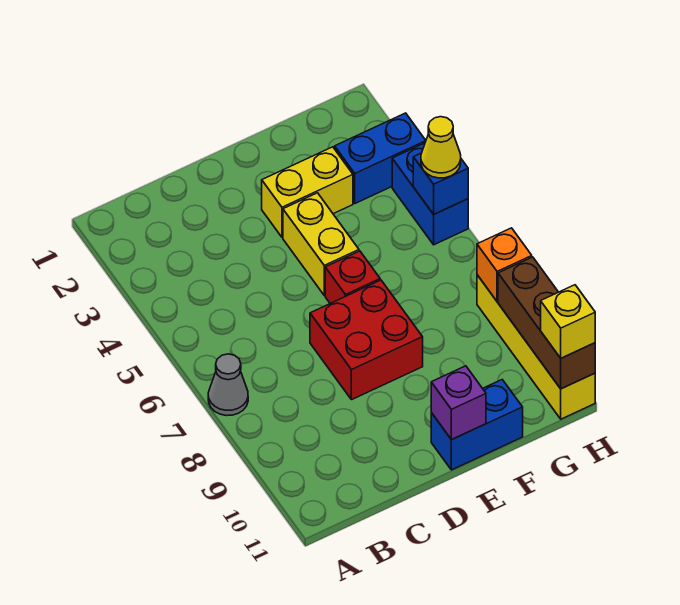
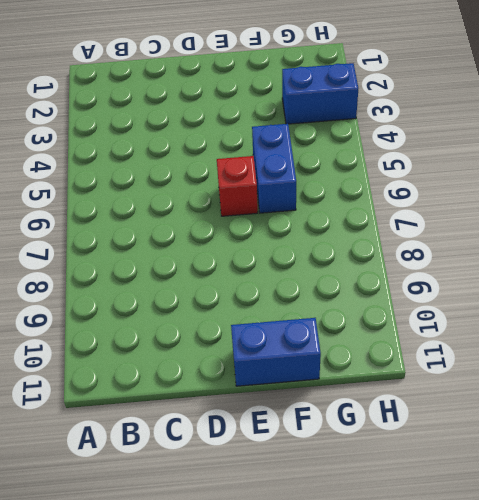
blue brick F5:F6 level 1 -> blue brick H4:H5 level 1
none -> grey cone A7 level 1
none -> red brick D7:E8 level 1
none -> yellow brick E3:F3 level 1

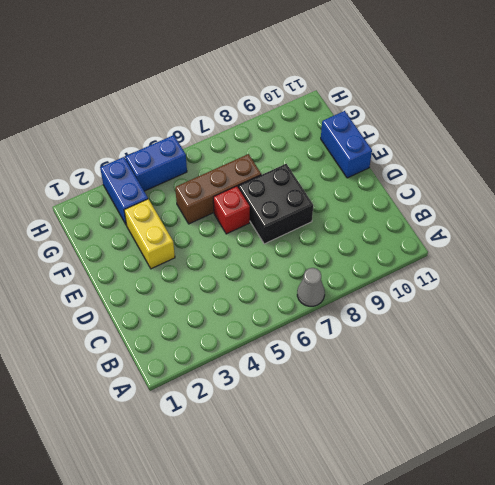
black brick D7:E8 level 1 -> red brick D7:E8 level 1
brown brick F5:F7 level 1 -> brown brick H9:H11 level 2
none -> yellow brick E4:E5 level 1
none -> yellow brick H8:H11 level 1
none -> purple brick E11 level 2

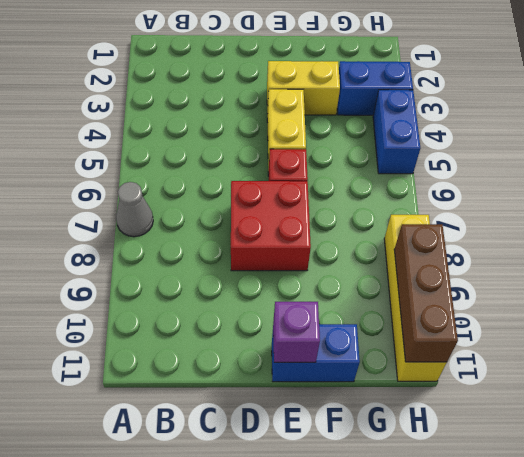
none -> blue brick H5 level 2
none -> orange brick H8 level 2
none -> yellow cone H5 level 3

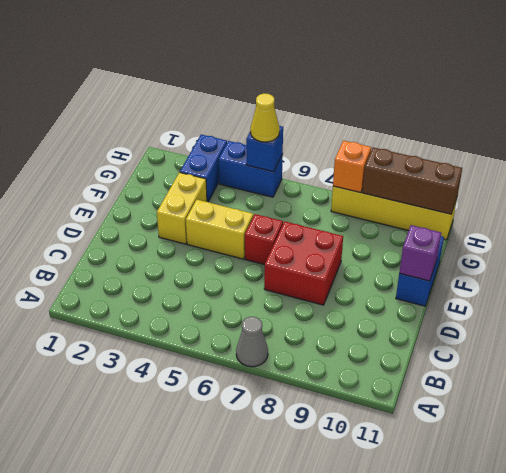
none -> yellow brick H11 level 3

